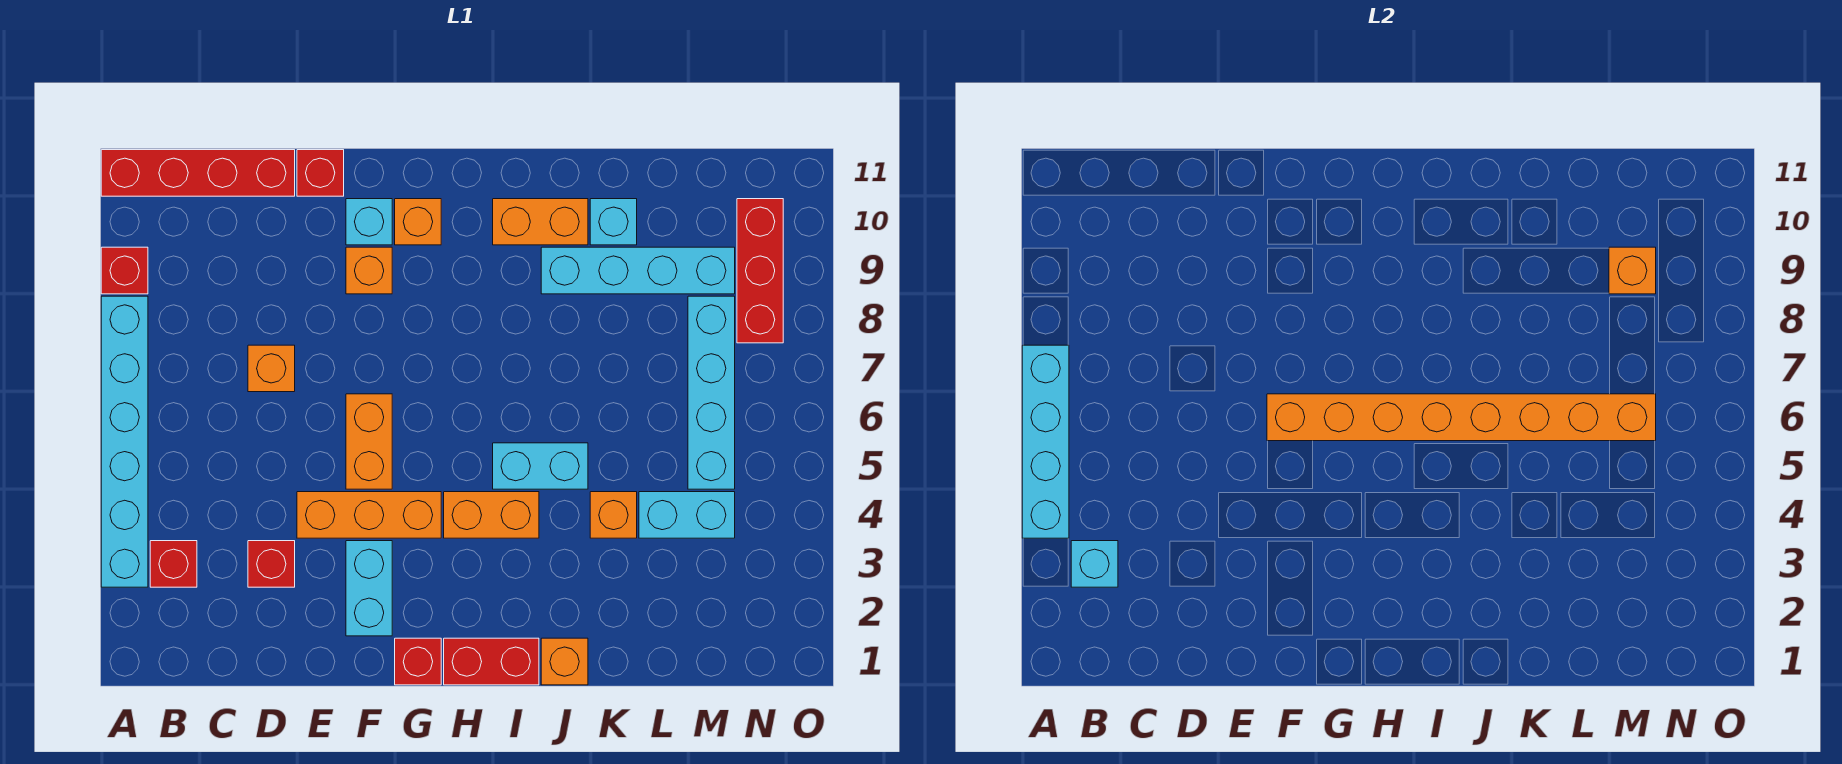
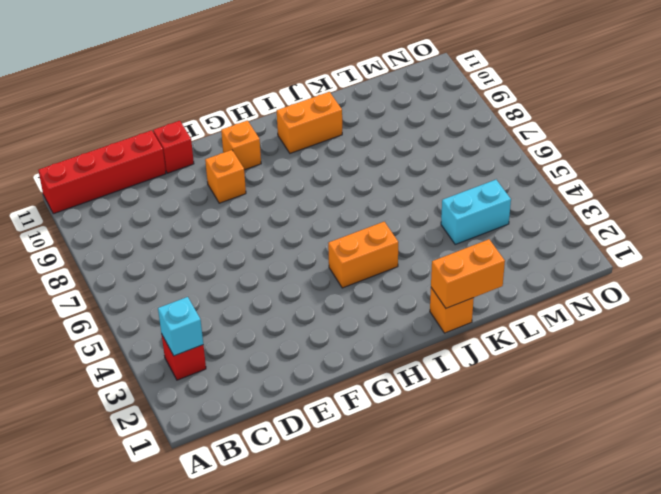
orange brick J1:K1 level 2 -> orange brick F5:F6 level 1
none -> cyan brick A3:A8 level 1
none -> red brick A9 level 1
none -> red brick D3 level 1

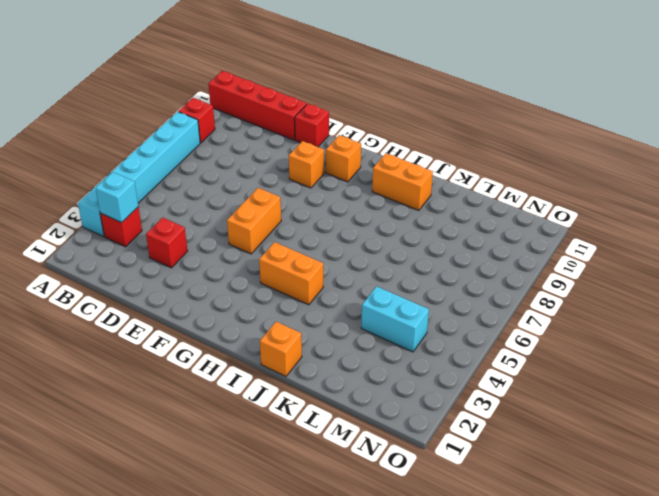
none -> orange brick D7 level 1
none -> orange brick E4:G4 level 1
none -> cyan brick F2:F3 level 1

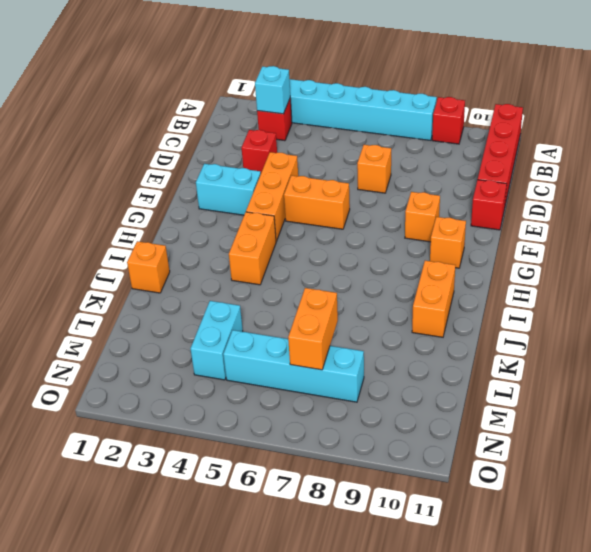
orange brick L7:M7 level 2 -> none
none -> cyan brick F10 level 1
none -> red brick G1 level 1
none -> red brick H1:I1 level 1

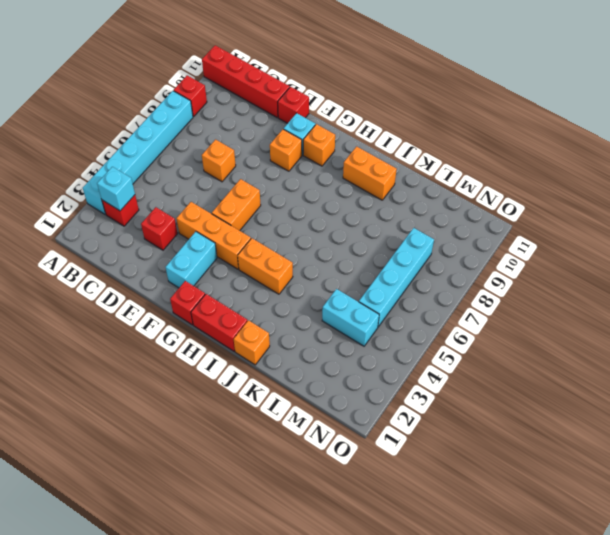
none -> cyan brick I5:J5 level 1
none -> cyan brick J9:M9 level 1
none -> orange brick K4 level 1

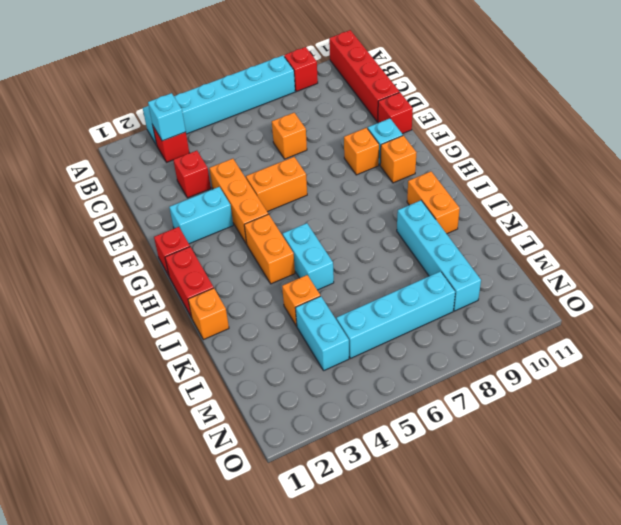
none -> cyan brick K10 level 1
none -> red brick N8:N10 level 1
none -> cyan brick A4:A7 level 2

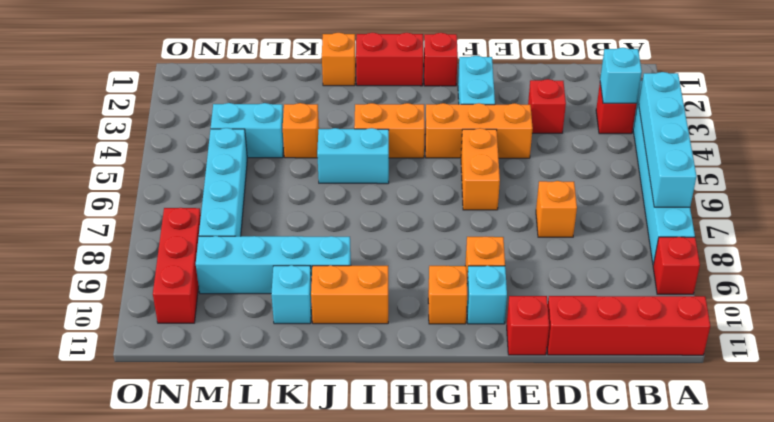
none -> orange brick F6:M6 level 2
none -> orange brick M9 level 2

